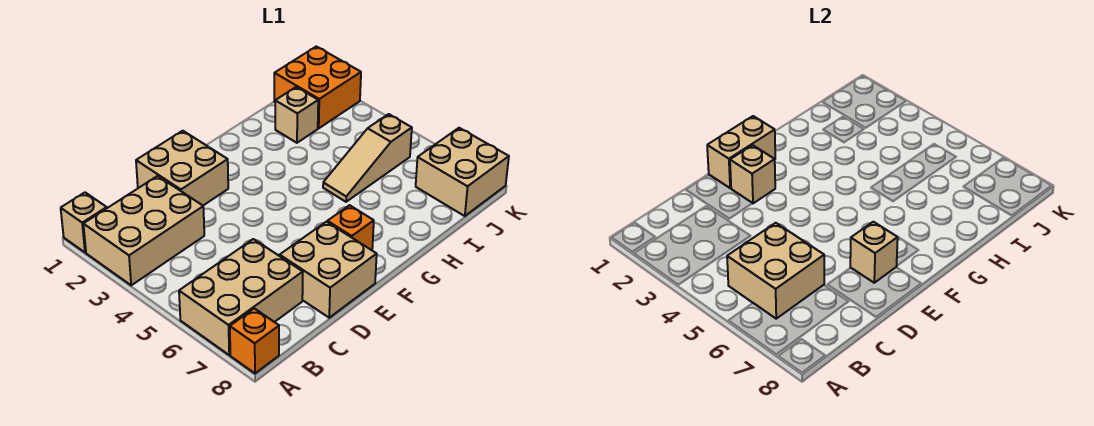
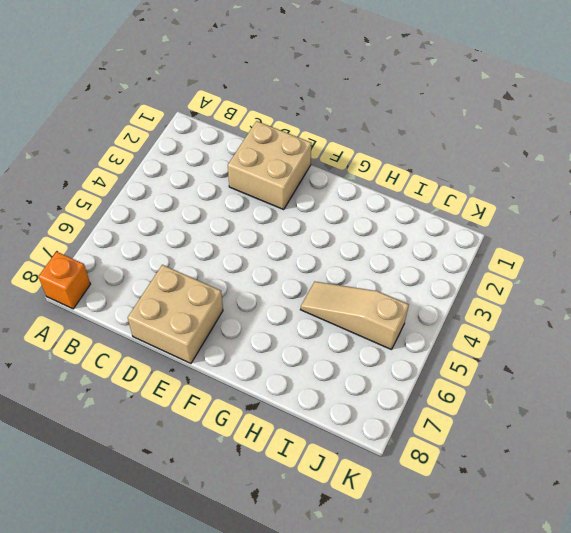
none -> tan brick A1 level 1
none -> tan brick A2:C3 level 1
none -> tan brick A6:C7 level 1

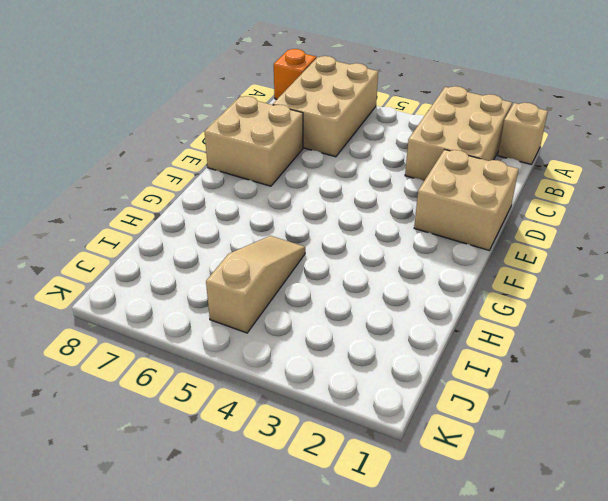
none -> orange brick F7 level 1
none -> tan brick I2 level 1
none -> orange brick J1:K2 level 1

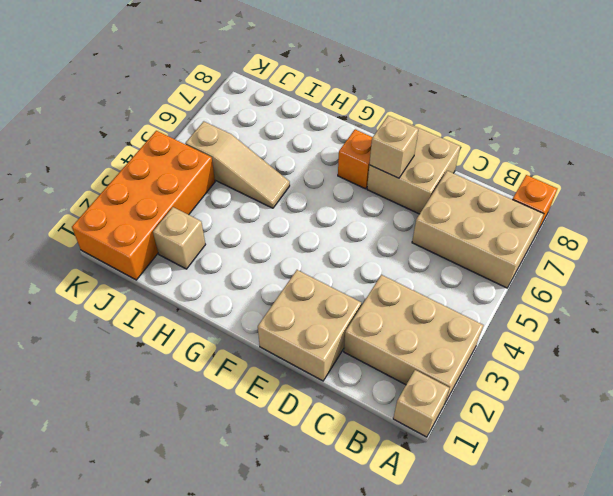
orange brick J1:K4 level 1 -> orange brick J1:K2 level 1
none -> tan brick J7:K8 level 1
none -> tan brick B5:C6 level 2
none -> tan brick E1:F1 level 2

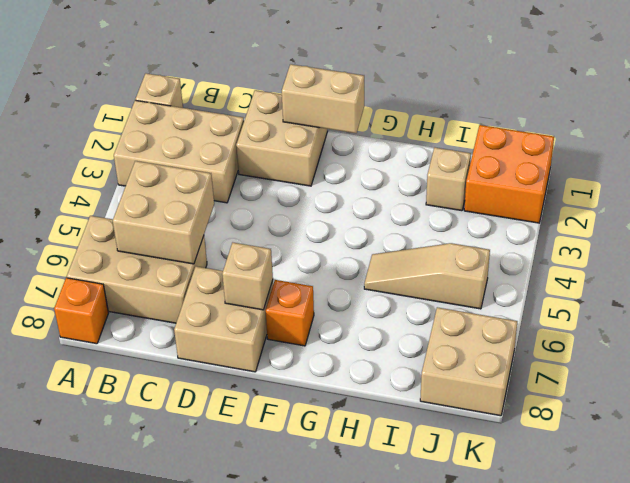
none -> tan brick E2 level 2

